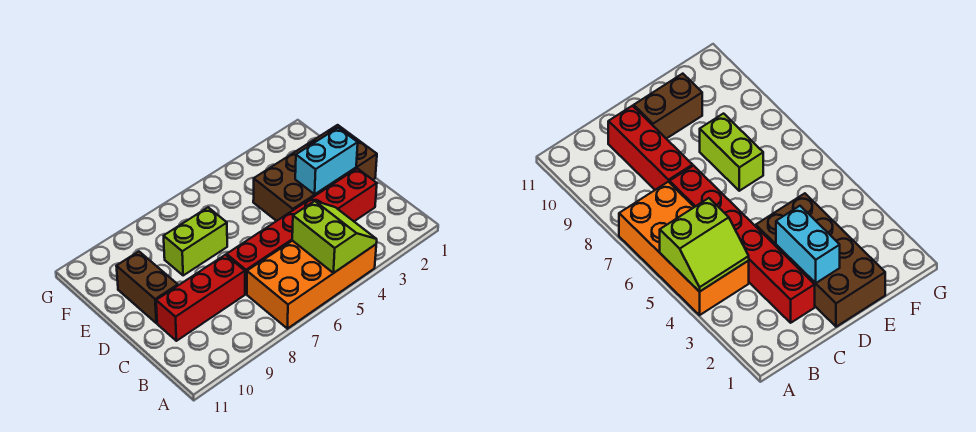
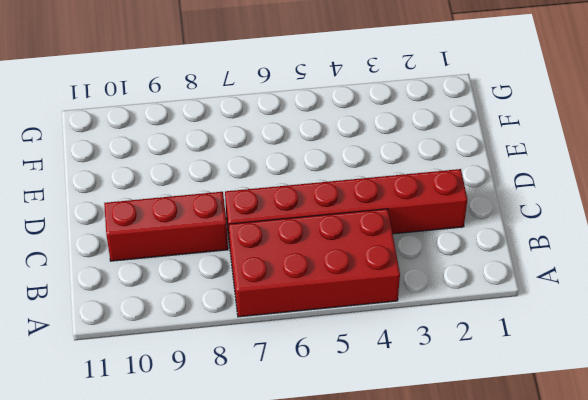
red brick A4:B7 level 1 -> orange brick A4:B7 level 1
none -> brown brick D1:E4 level 1
none -> brown brick D10:E10 level 1

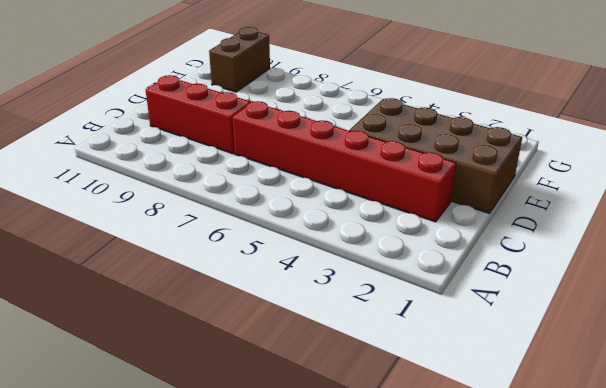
brown brick F10:G10 level 1 -> brown brick D10:E10 level 1
none -> orange brick A4:B7 level 1
none -> lime brick E7:E8 level 1

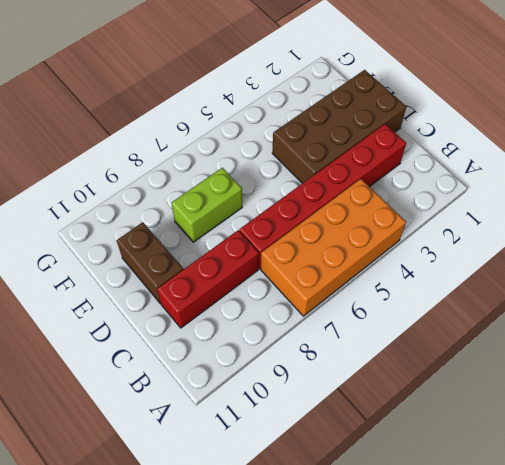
none -> lime slope A4:B5 level 2 top 5
none -> cyan brick D2:D3 level 2

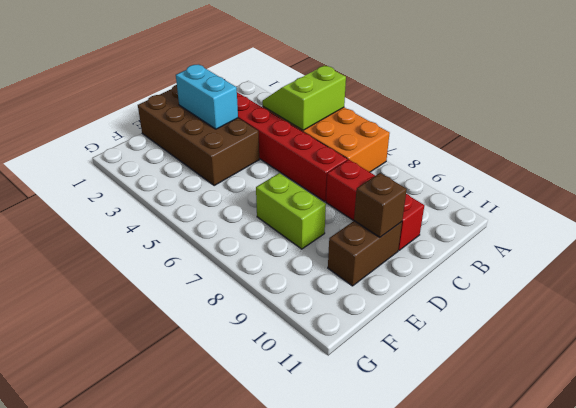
brown brick D10 level 2 -> none

